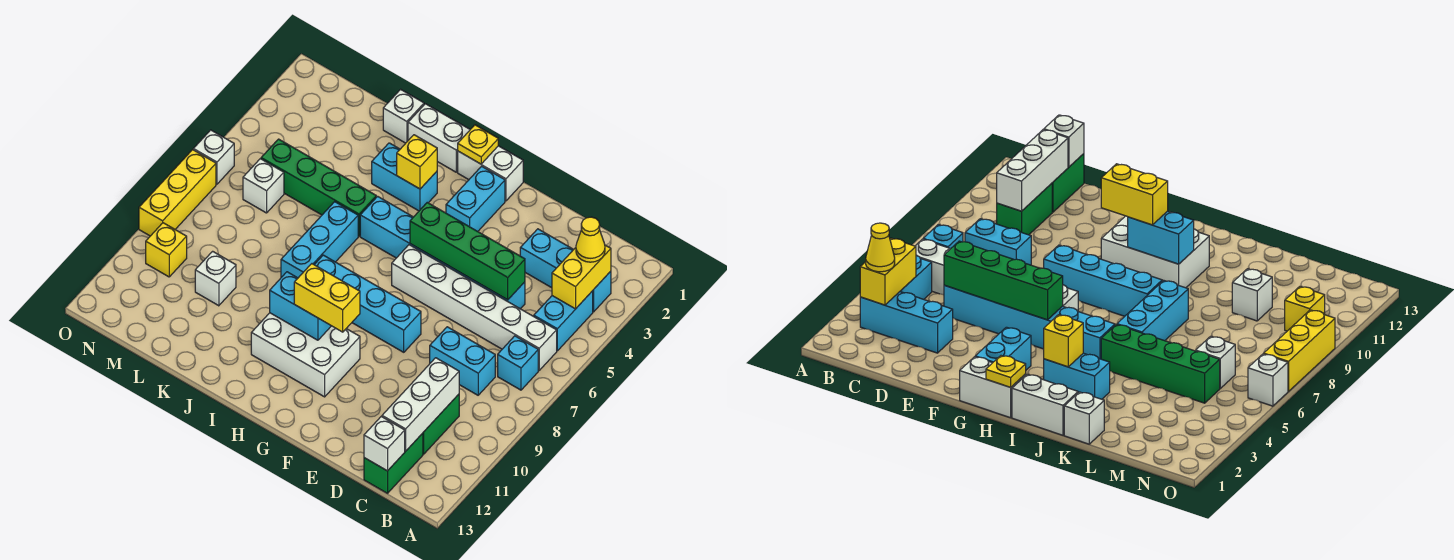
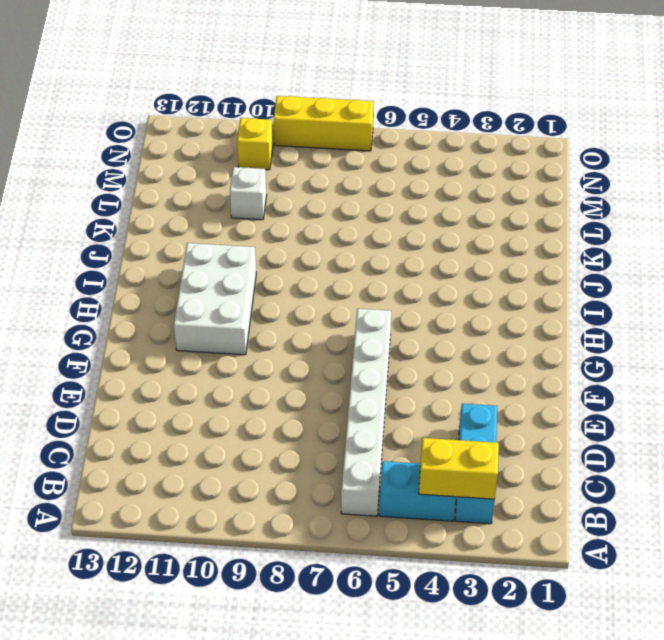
none -> cyan brick B7 level 1
none -> cyan brick C8:D8 level 1
none -> green brick C10:C11 level 1
none -> green brick C12:C13 level 1

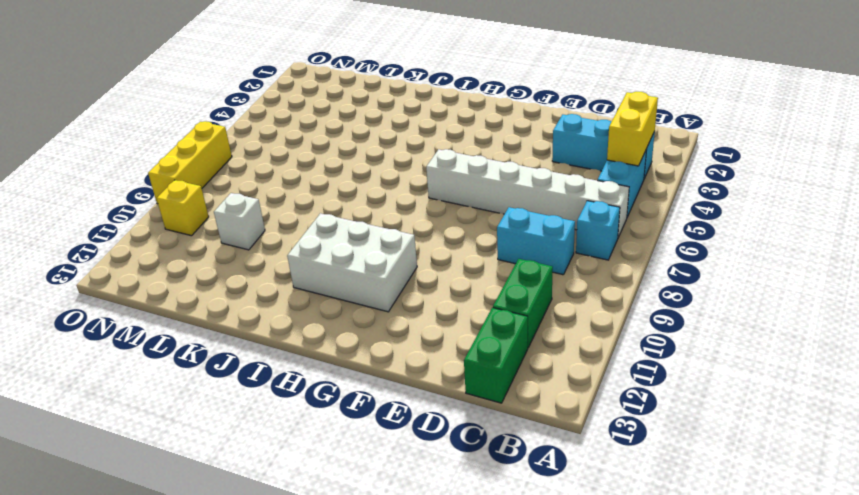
none -> cyan brick D5:I5 level 1
none -> cyan brick F8:I8 level 1
none -> white brick G1:H1 level 1
none -> cyan brick G2:G3 level 1

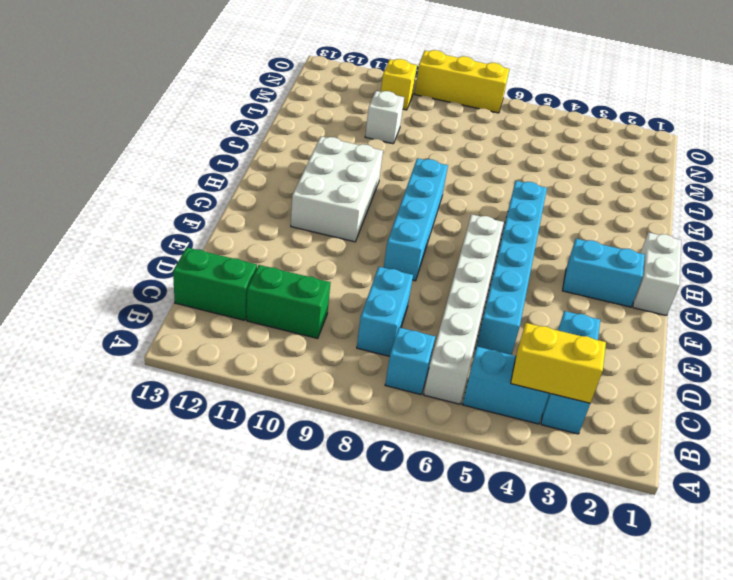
none -> white brick I1:J1 level 1
none -> cyan brick I3:J3 level 1
none -> green brick J5:M5 level 1
none -> cyan brick J6:J8 level 1

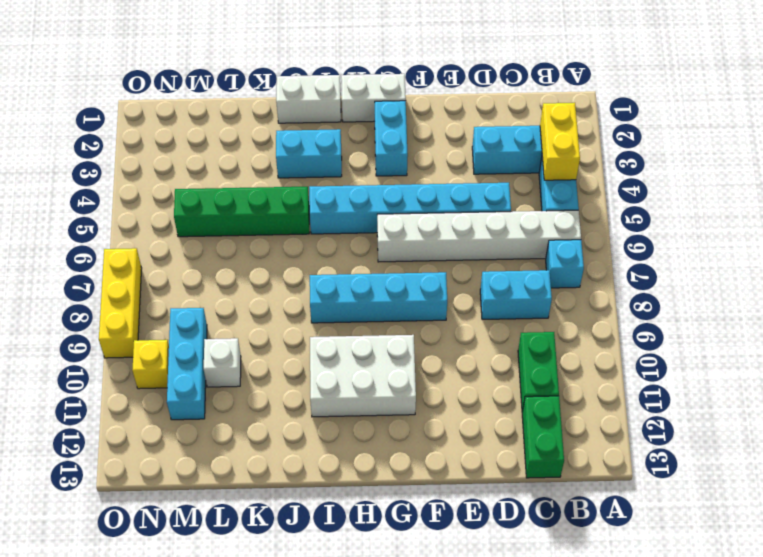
cyan brick M9:M11 level 1 -> cyan brick J6:J8 level 1
none -> white brick K1 level 1
none -> white brick M6 level 1
none -> white brick O6 level 1
none -> white brick C10:C12 level 2

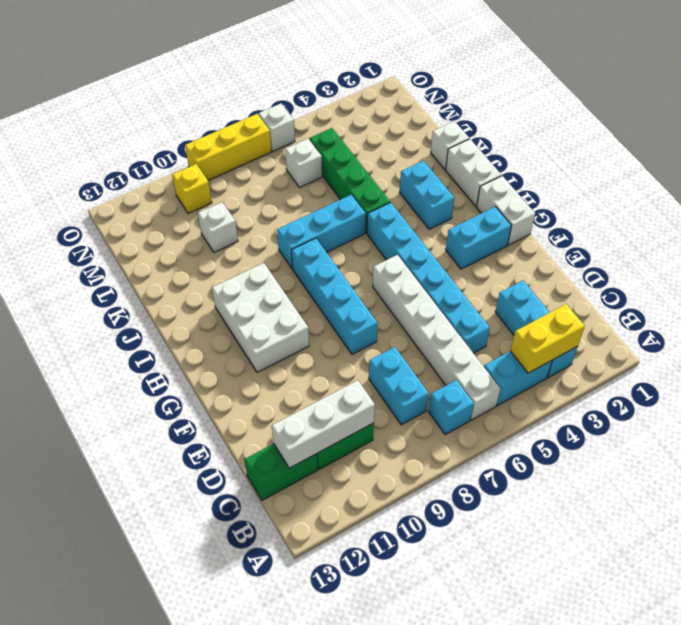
none -> white brick C13 level 2
none -> green brick D5:G5 level 2
none -> yellow plate H1 level 2
none -> cyan brick H10:I10 level 2

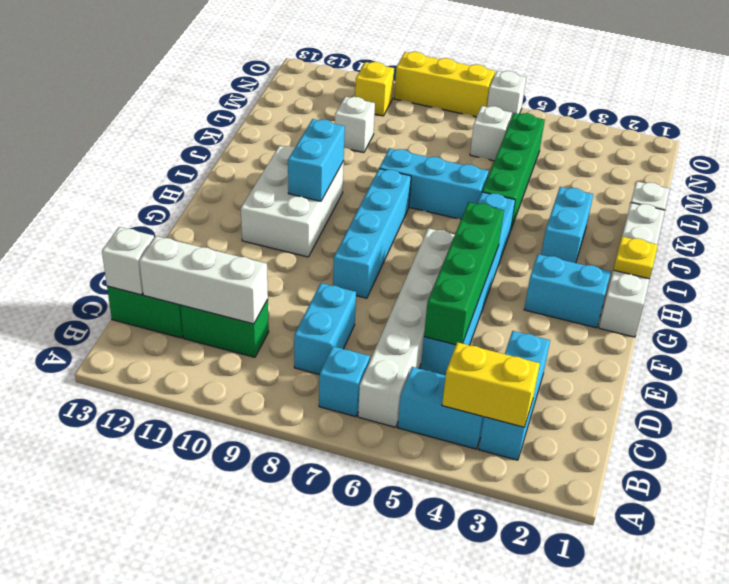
none -> yellow brick I3 level 2
none -> yellow cone B3 level 3
none -> yellow brick G10:H10 level 3

